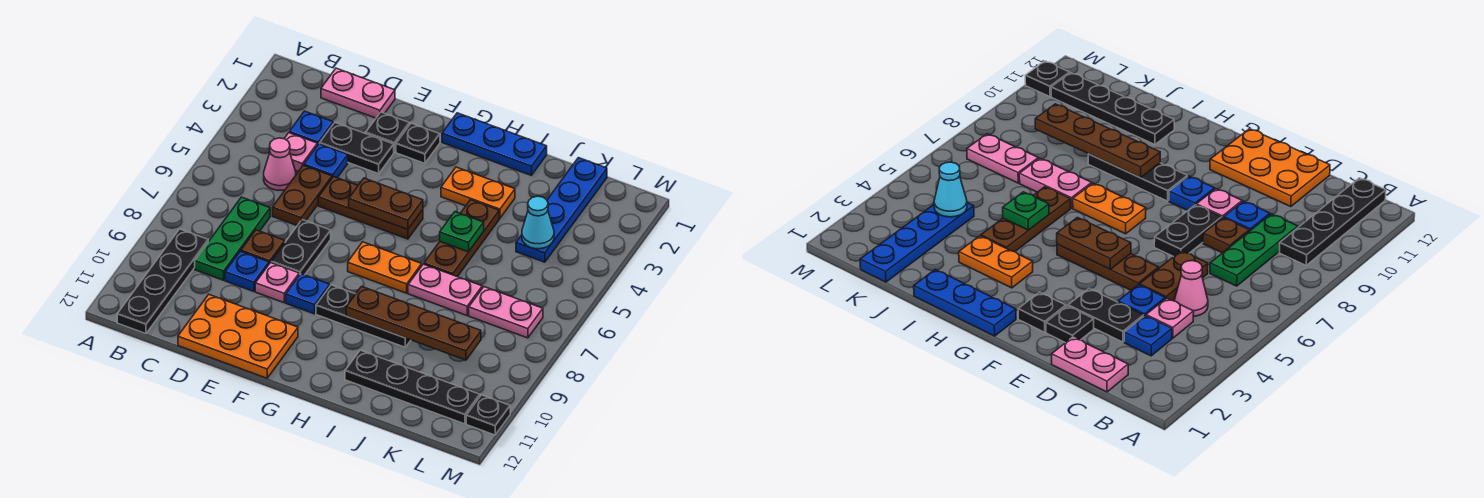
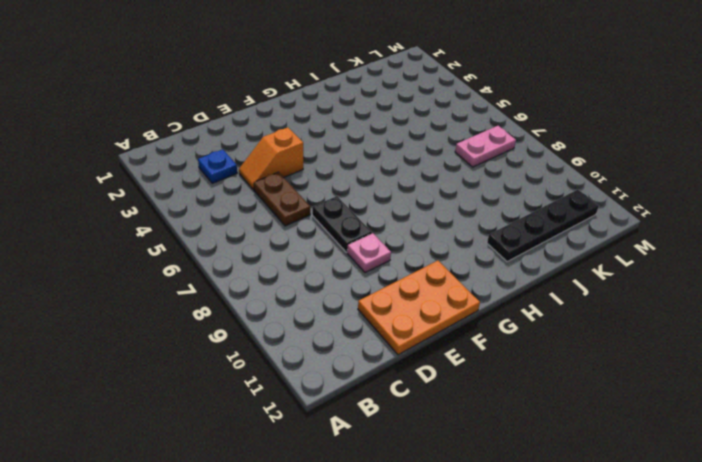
orange slope D4:E4 level 1 top E -> blue plate D4 level 1
none -> black plate B9:B12 level 1
none -> pink plate C1:D1 level 1
none -> pink plate C4 level 1
none -> pink cone C5 level 1

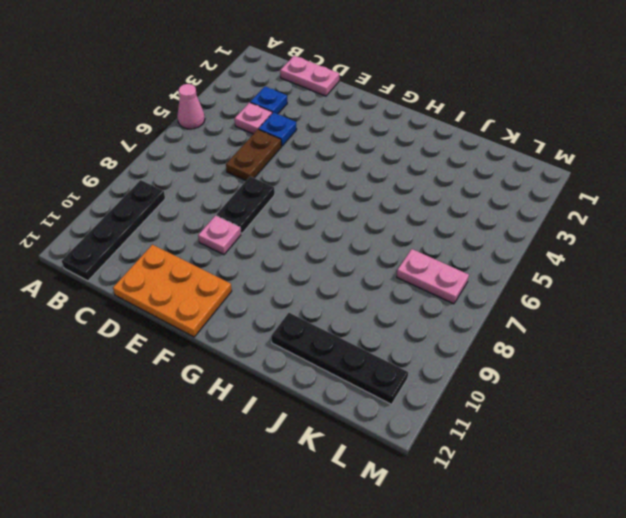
pink cone A5 level 1 -> pink cone C5 level 1
none -> green plate C7:C9 level 1
none -> black plate D3:E3 level 1
none -> brown plate D8 level 1
none -> blue plate D9 level 1

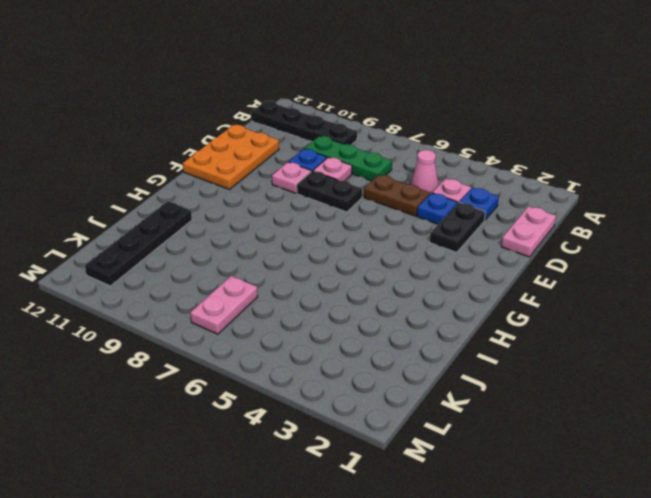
pink plate D8 level 1 -> brown plate D8 level 1
none -> black plate E2 level 1
none -> brown plate E5:G5 level 1
none -> black plate F2 level 1
none -> blue plate F9 level 1

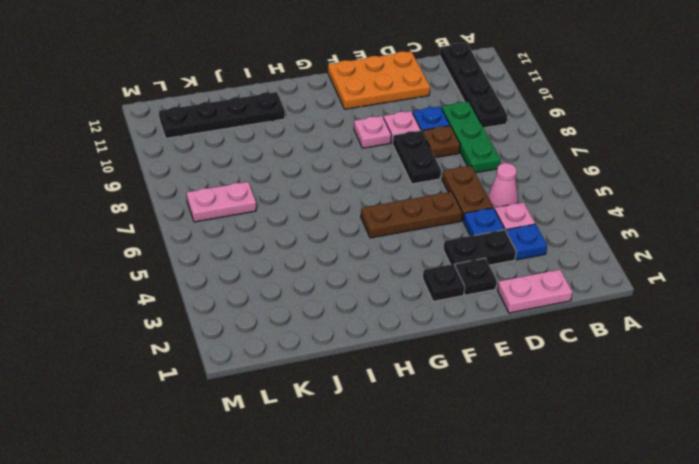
pink plate F9 level 1 -> blue plate F9 level 1
none -> blue plate G1:I1 level 1
none -> orange plate G7:H7 level 1
none -> black plate G9:I9 level 1
none -> orange plate H3:I3 level 1

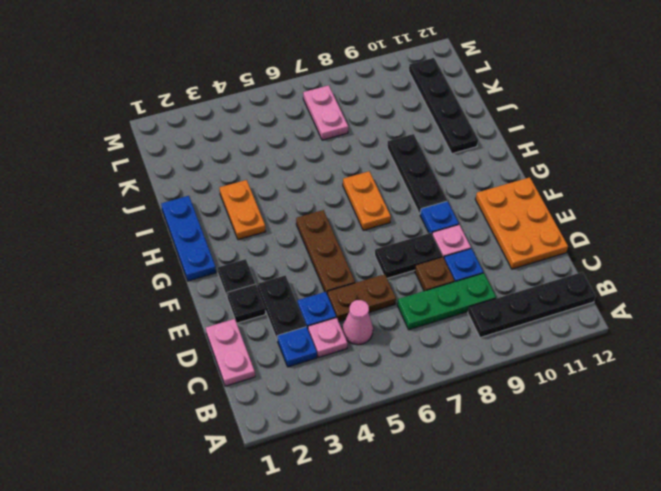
none -> brown plate I4:I6 level 1
none -> pink plate I7:J7 level 1
none -> blue plate K1:K4 level 1
none -> black plate M11 level 1

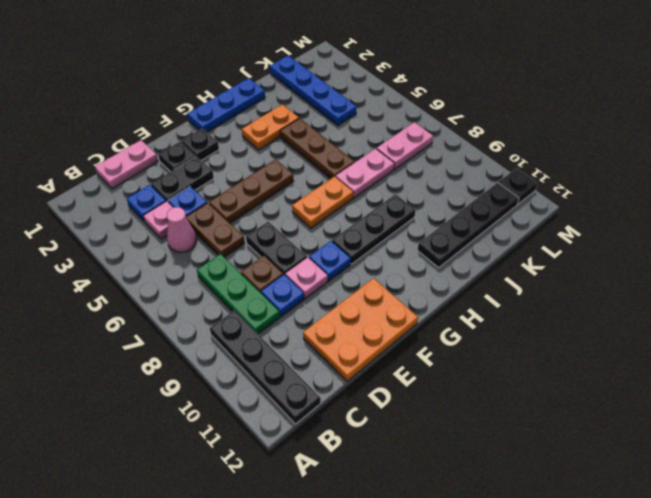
none -> brown plate F5:G5 level 2
none -> brown plate H9:K9 level 2
none -> green plate I5 level 2
none -> cyan cone K4 level 2

